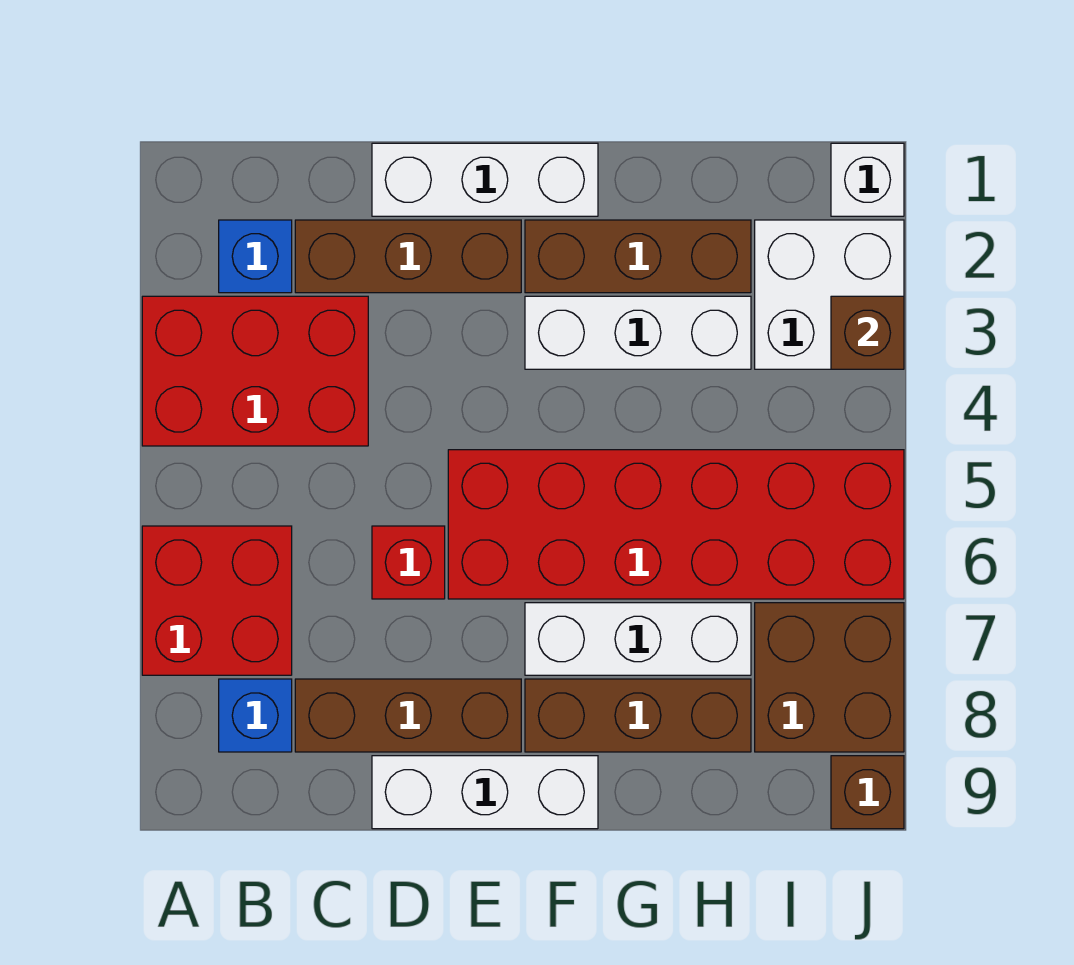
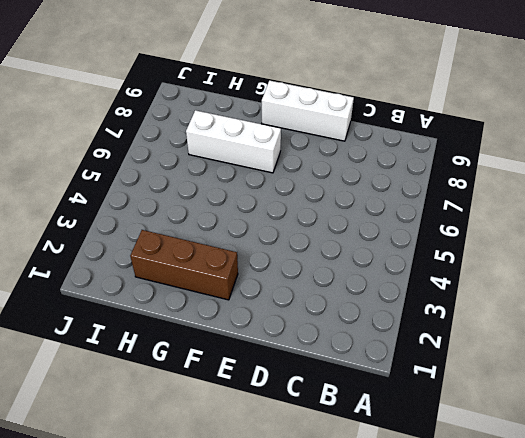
none -> red brick A3:C4 level 1
none -> red brick A6:B7 level 1
none -> blue brick B2 level 1

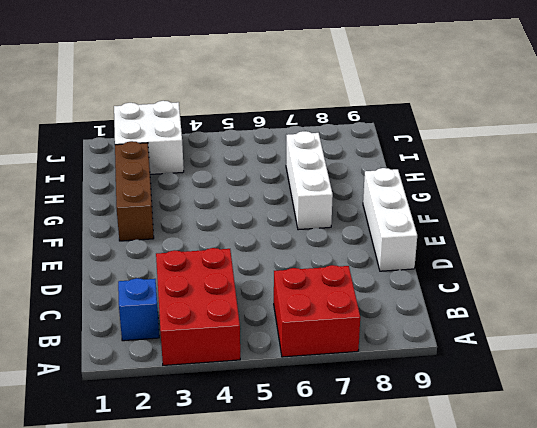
none -> blue brick B8 level 1
none -> brown brick C2:E2 level 1
none -> brown brick C8:E8 level 1

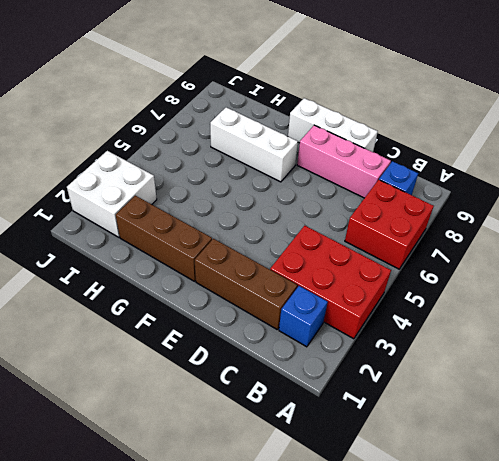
pink brick C8:E8 level 1 -> brown brick C8:E8 level 1
none -> white brick D1:F1 level 1
none -> red brick D6 level 1
none -> red brick E5:J6 level 1

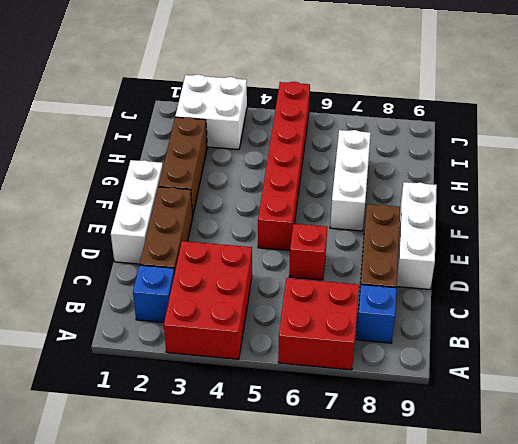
red brick E5:J5 level 1 -> red brick E5:J6 level 1
none -> white brick F3:H3 level 1
none -> brown brick F8:H8 level 1
none -> brown brick I7:J8 level 1

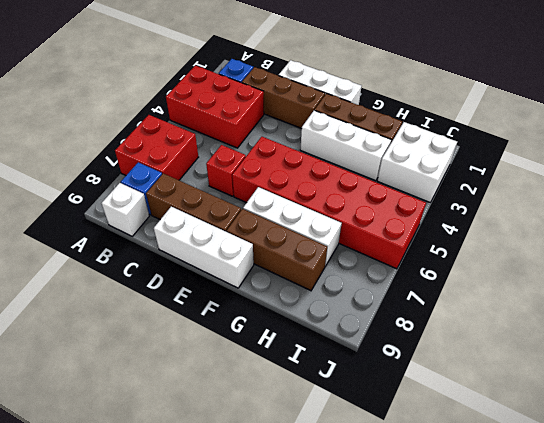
white brick B9 level 1 -> white brick J1 level 1
none -> brown brick I7:J8 level 1
none -> brown brick J9 level 1
none -> brown brick J3 level 2

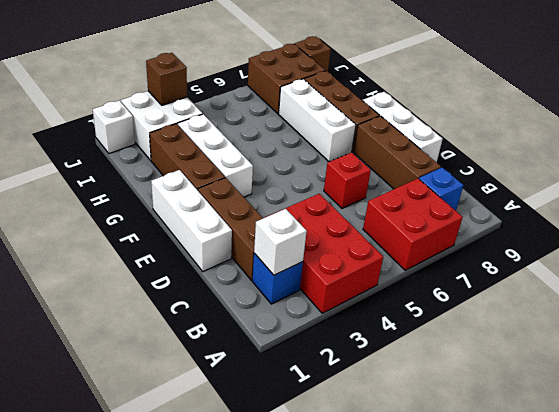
white brick B2 level 2 -> none
none -> red brick E5:J6 level 1

